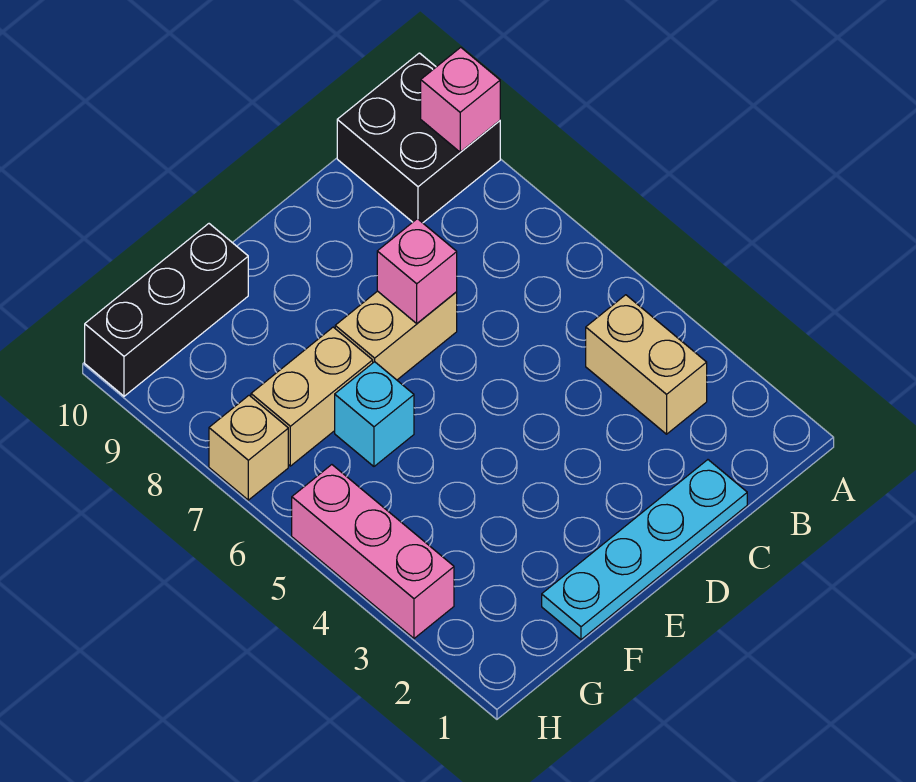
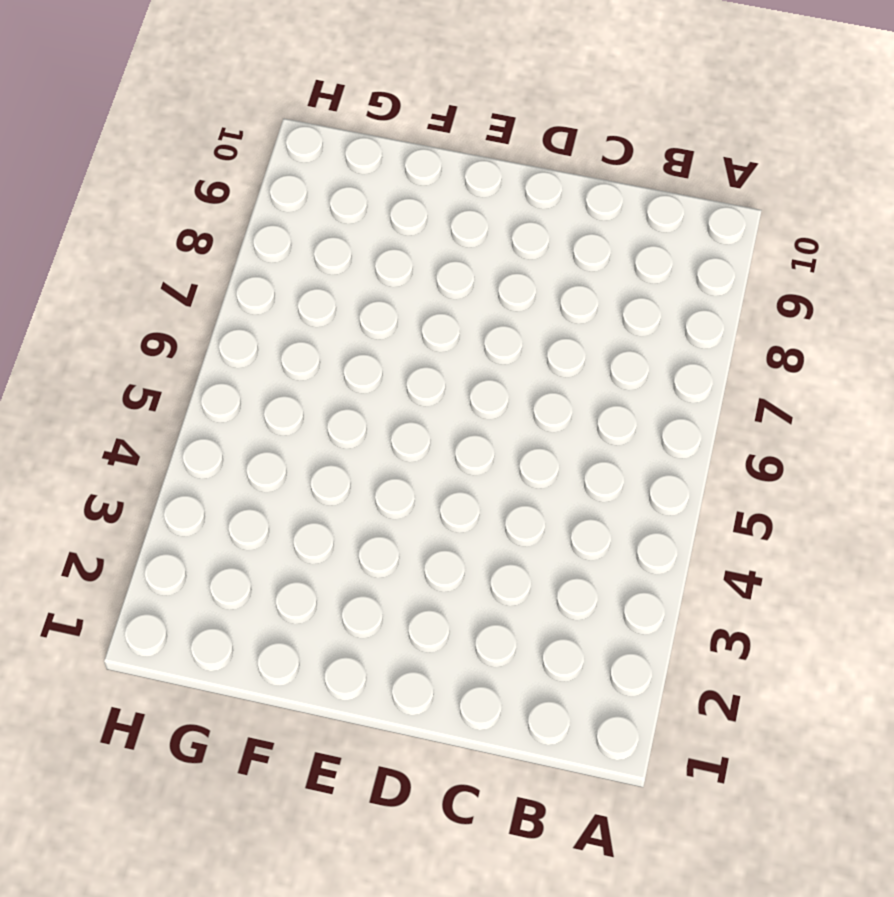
none -> black brick A9:B10 level 1
none -> tan brick B3:B4 level 1

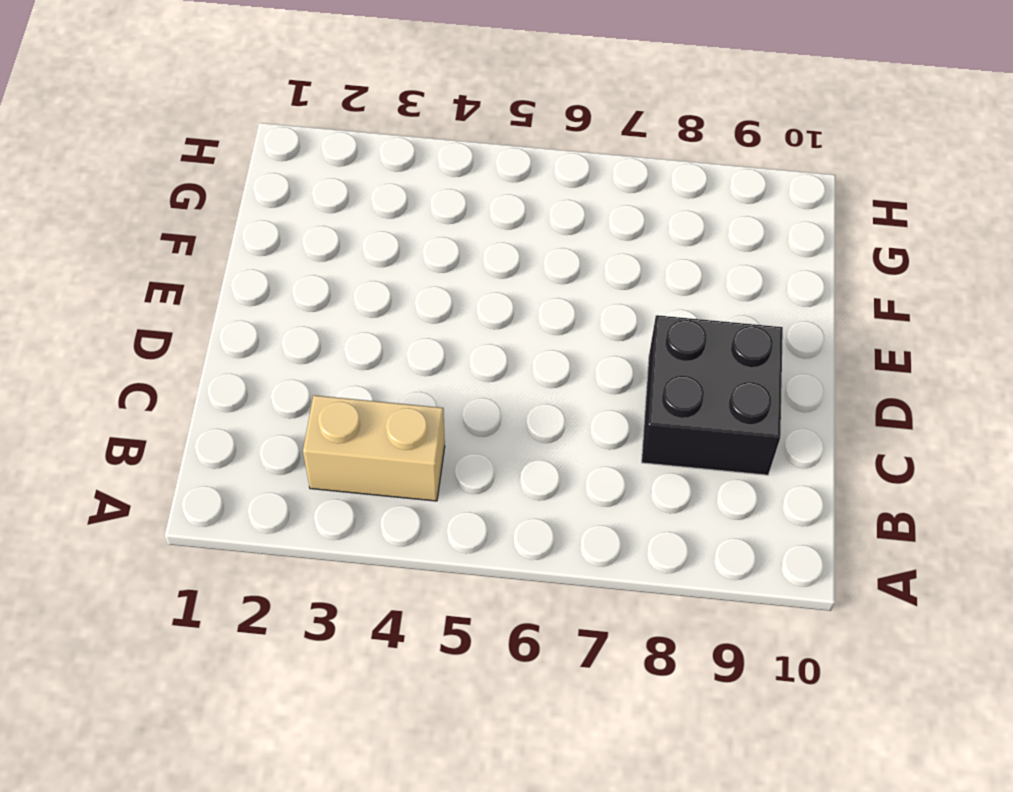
black brick C8:D9 level 1 -> black brick A9:B10 level 1
none -> cyan plate C1:F1 level 1
none -> tan brick D7:E7 level 1

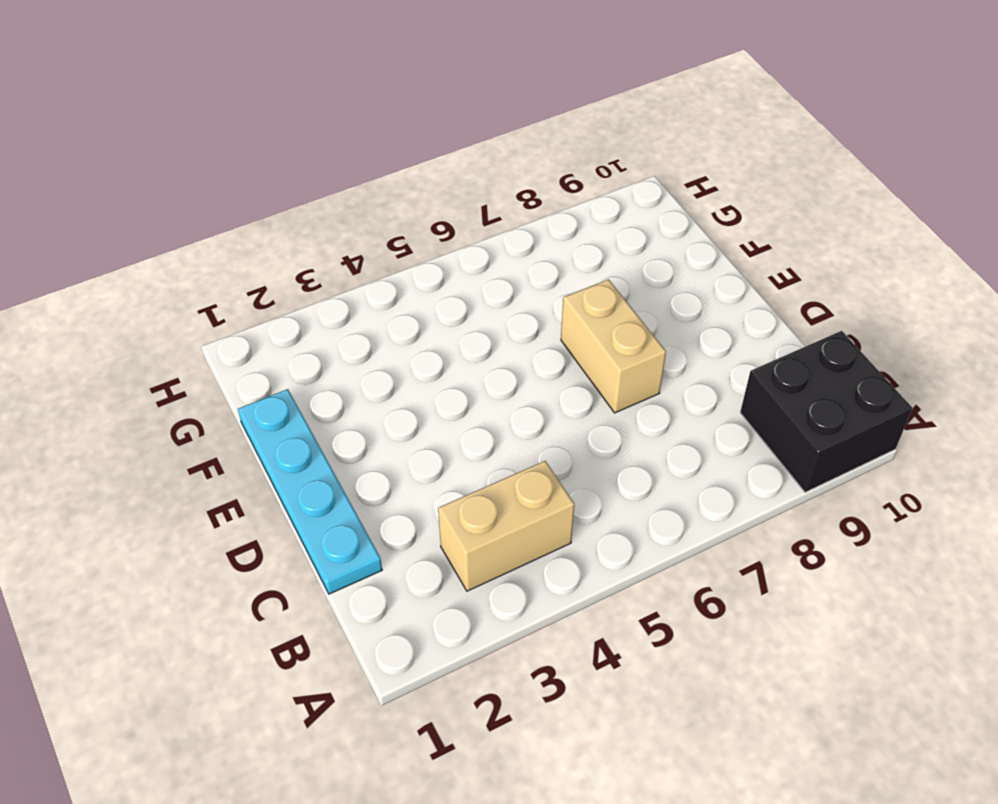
none -> cyan brick F6 level 1
none -> tan brick F7:G7 level 1

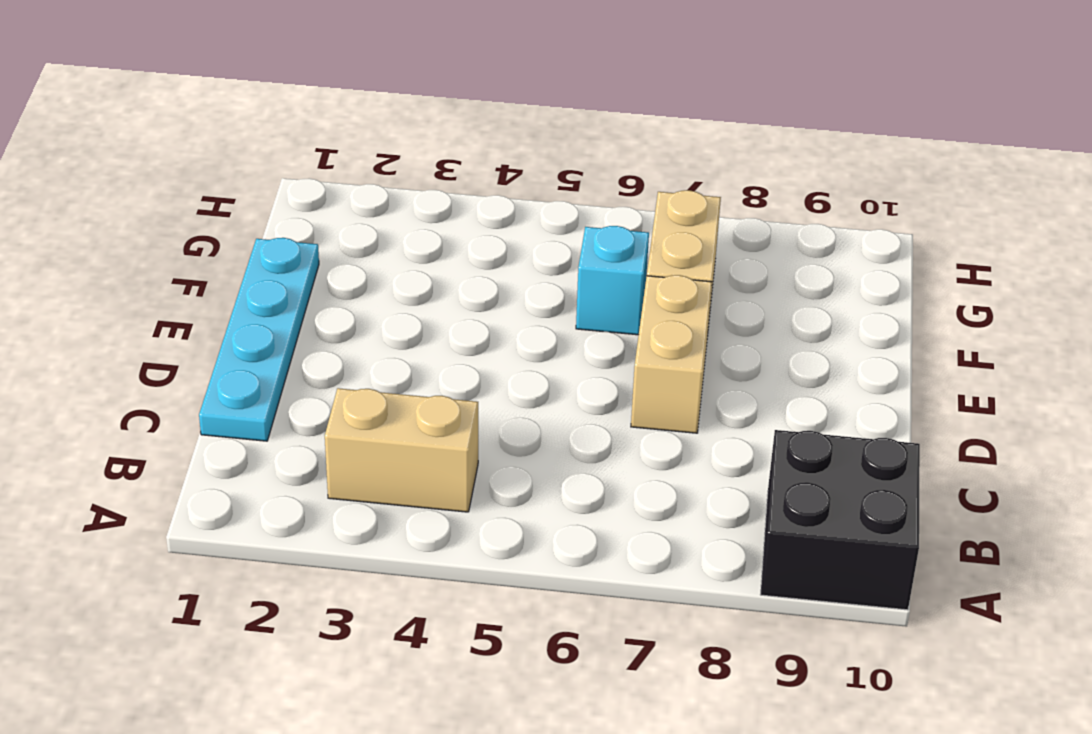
none -> black brick F10:H10 level 1
none -> pink brick H3:H5 level 1

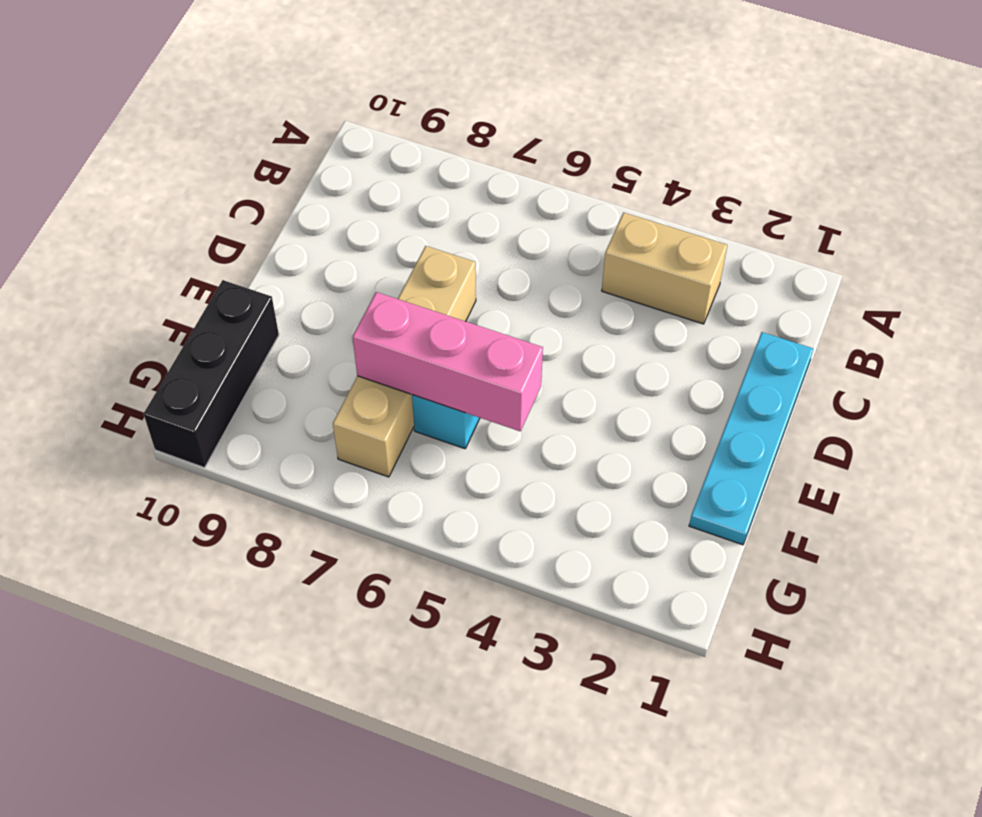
pink brick F5:F7 level 2 -> pink brick H3:H5 level 1
none -> black brick A9:B10 level 1
none -> tan brick H7 level 1

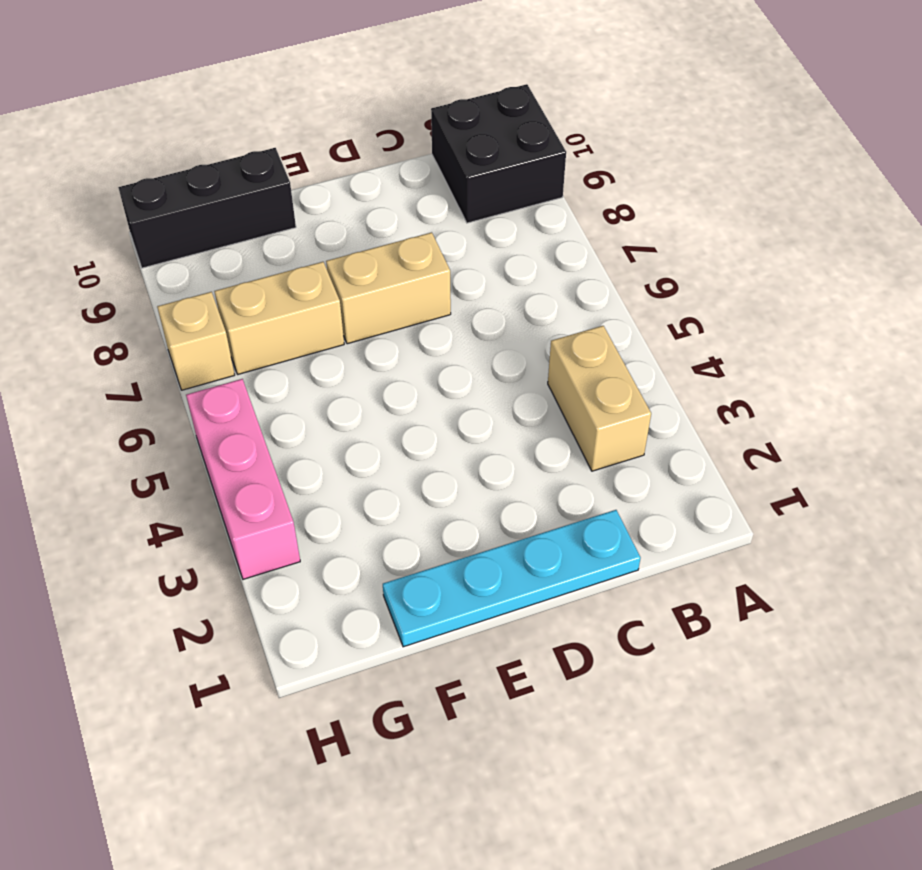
none -> cyan brick F6 level 1
none -> pink brick A9 level 2

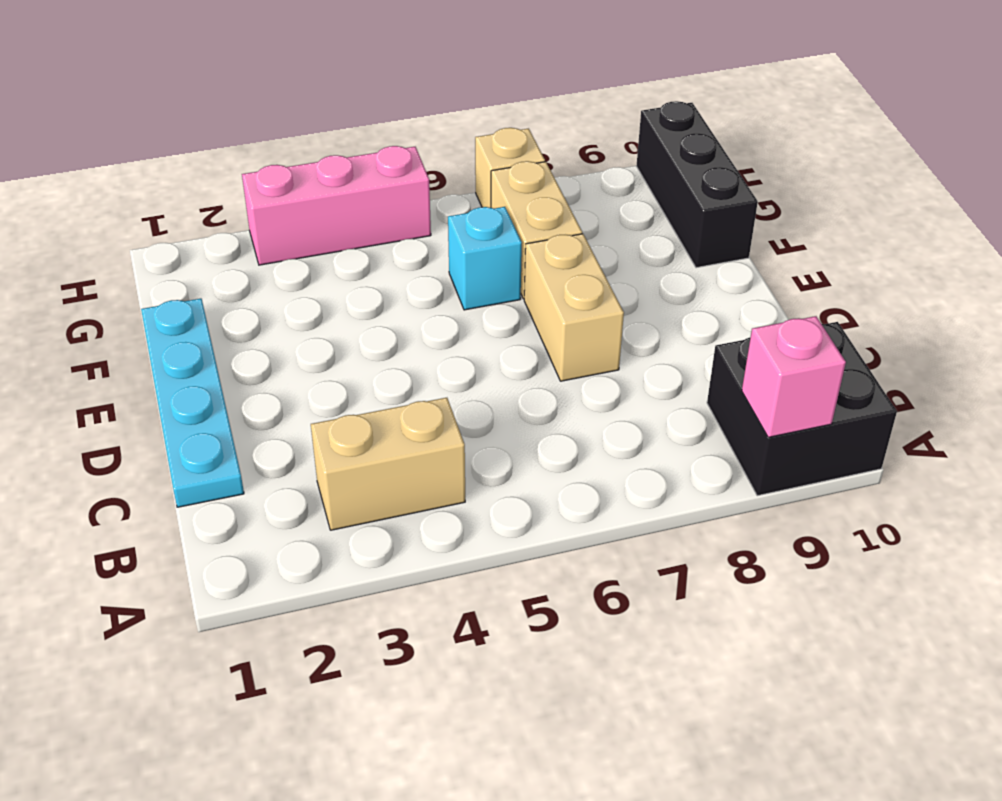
none -> pink brick D7 level 2

